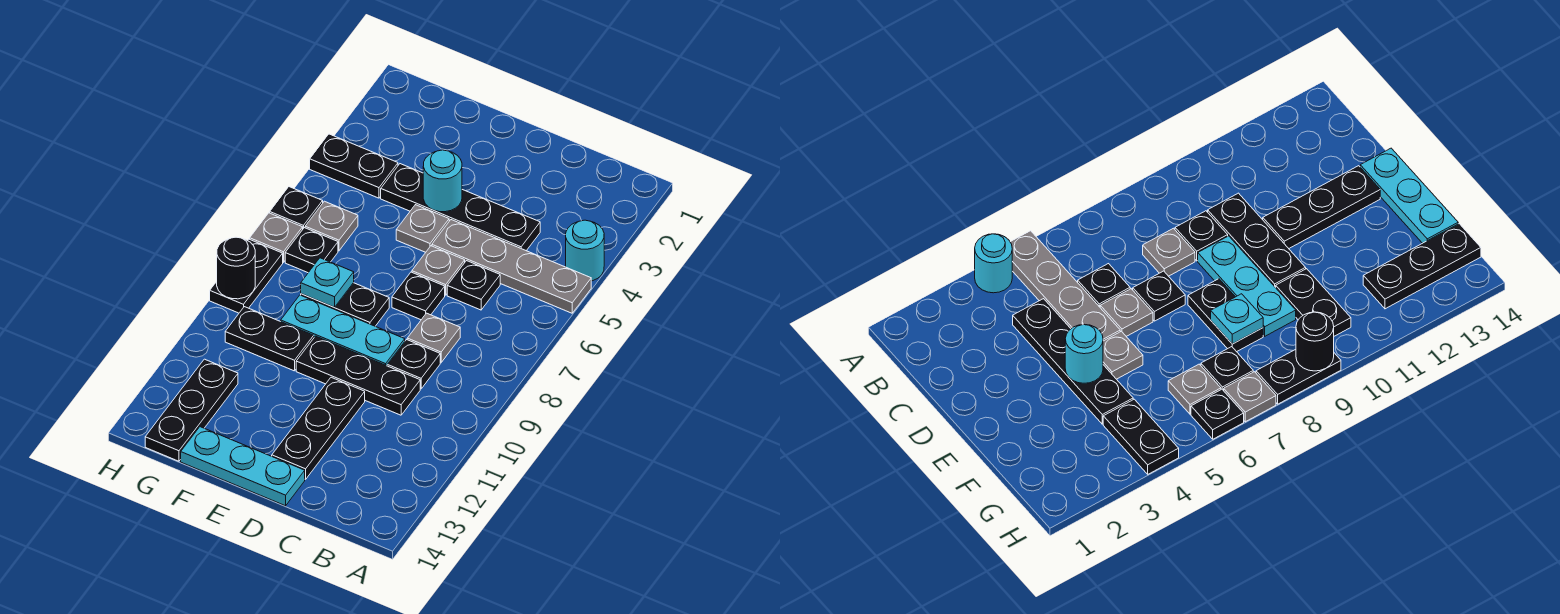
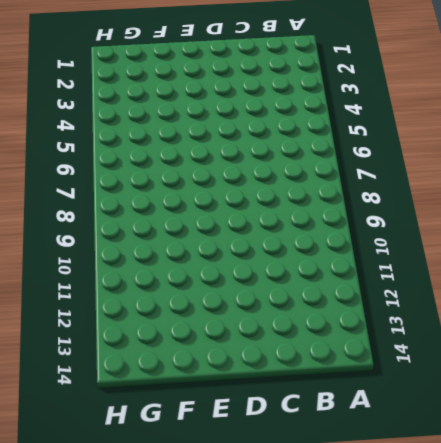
none -> cyan round brick A4 level 1
none -> grey plate A5:D5 level 1
none -> black plate C4:F4 level 1

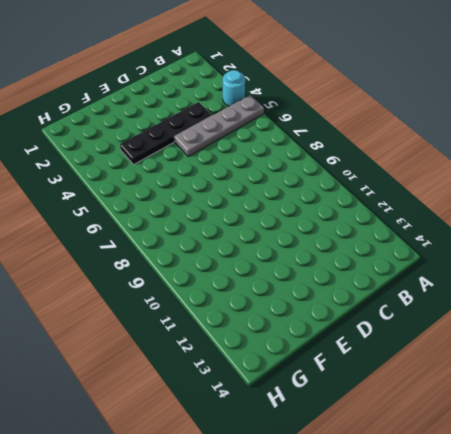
none -> black plate C6 level 1
none -> grey plate C8 level 1
none -> black plate C9 level 1

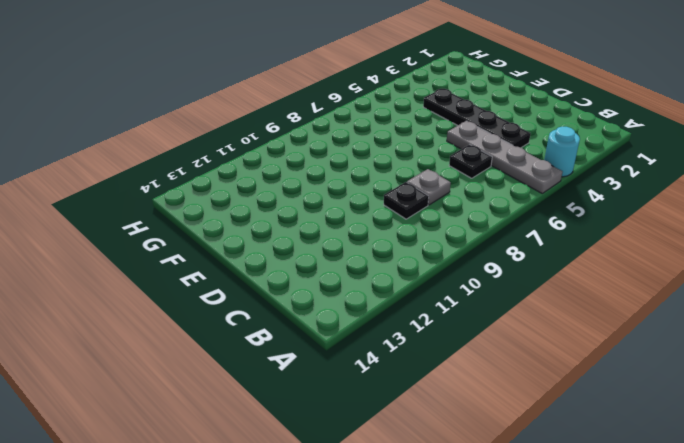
none -> black plate C10:E10 level 1
none -> grey plate D6 level 1
none -> black plate D7 level 1

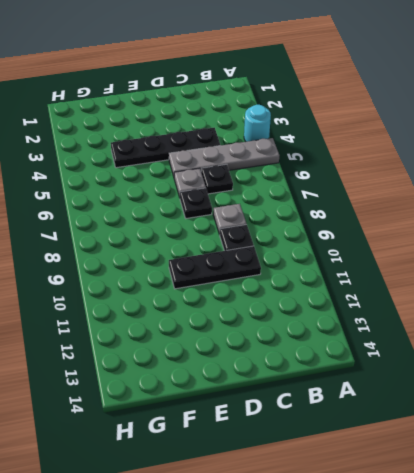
none -> cyan plate D9:F9 level 1
none -> black plate D11:D13 level 1
none -> cyan plate D14:F14 level 1

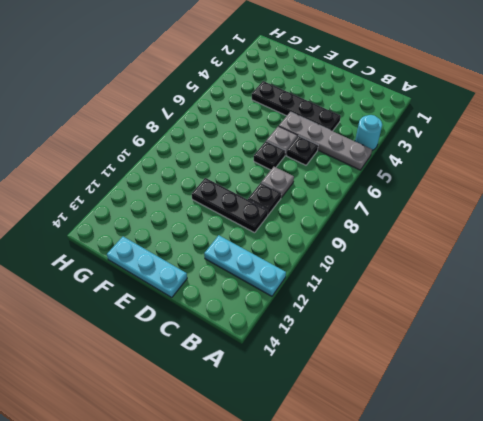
cyan plate A12:C12 level 1 -> cyan plate D9:F9 level 1
none -> black plate D11:D13 level 1
none -> grey plate E5 level 1
none -> black plate E8:F8 level 1

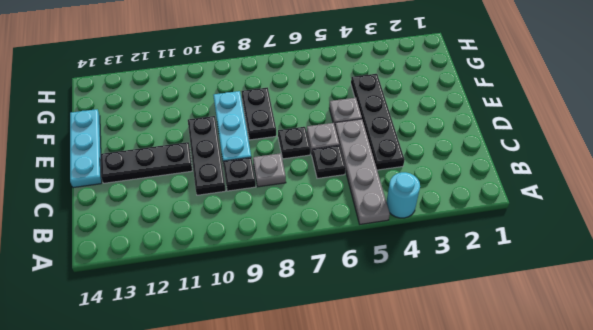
none -> black plate F10:G10 level 1
none -> black plate G4:H4 level 1
none -> grey plate G6 level 1

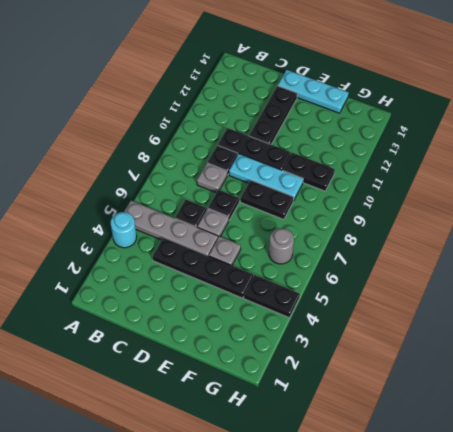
grey round brick G6 level 1 -> grey plate G6 level 1
none -> black plate G7 level 1
none -> black plate G12:G14 level 1
none -> black plate H6 level 1

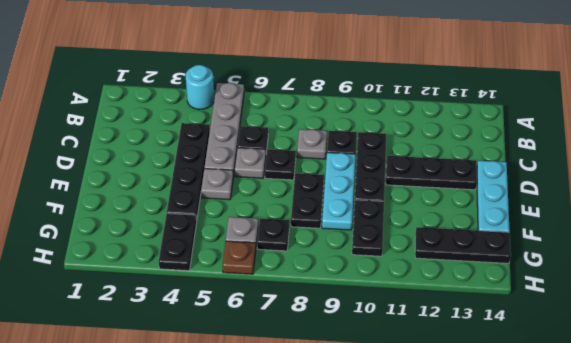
brown plate H6 level 1 -> black plate H6 level 1
none -> grey plate H7 level 1
none -> black plate H8:H9 level 1
none -> cyan round brick E4 level 2

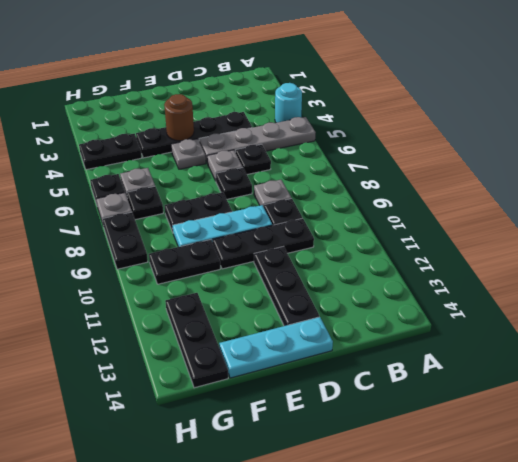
brown round brick E4 level 2 -> cyan round brick E4 level 2
none -> cyan plate F8 level 2
none -> black round brick H9 level 2

